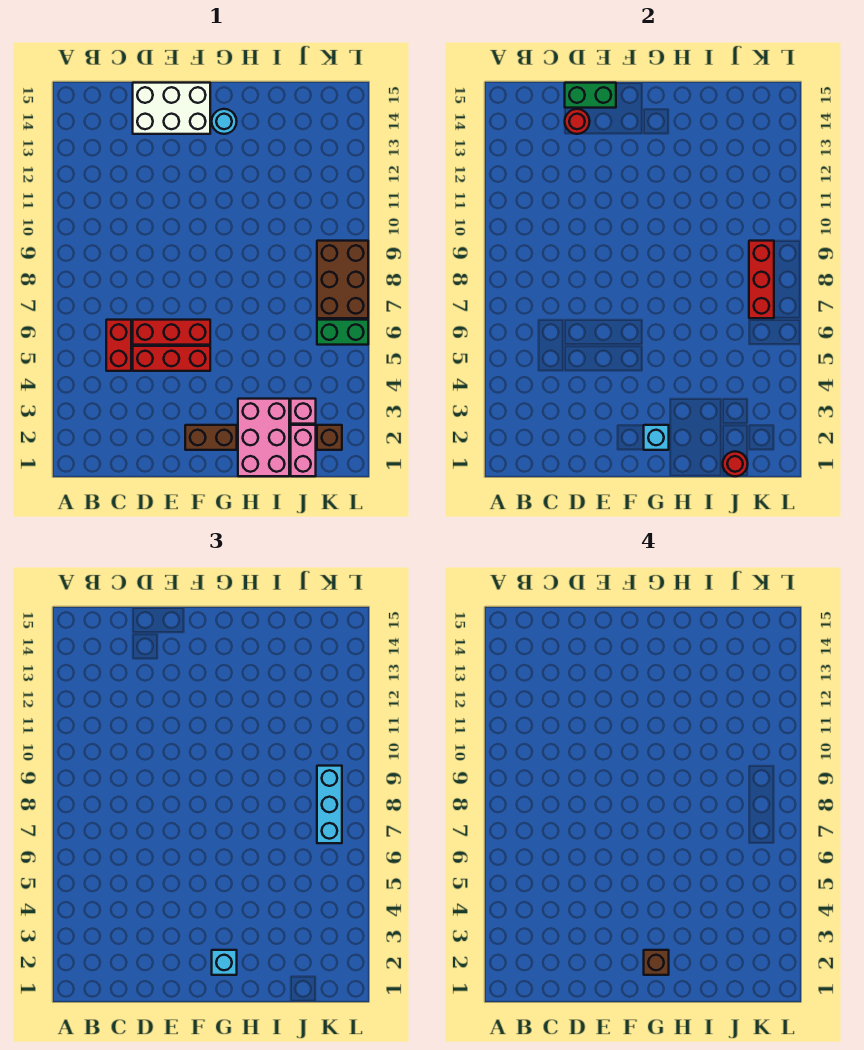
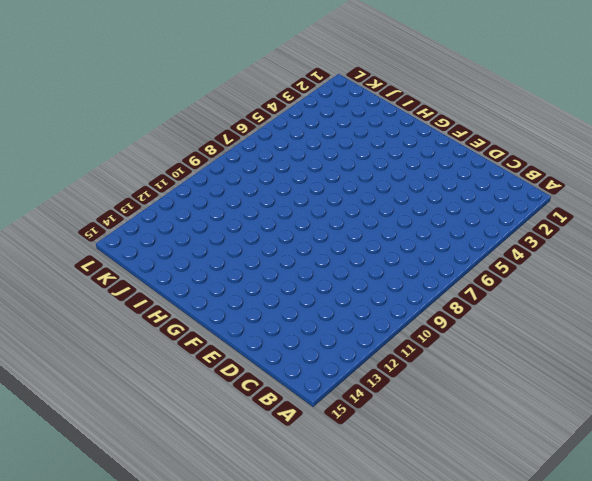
none -> red brick C5:C6 level 1
none -> red brick D5:F5 level 1
none -> red brick D6:F6 level 1

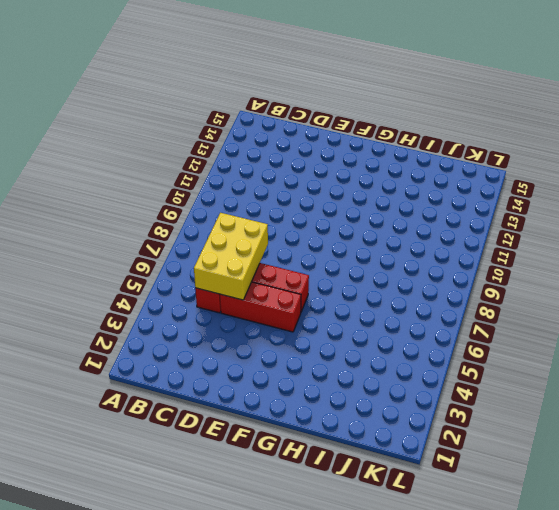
yellow brick C5:D7 level 2 -> none
none -> white brick D14:F15 level 1
none -> brown brick F2:G2 level 1
none -> cyan round brick G14 level 1

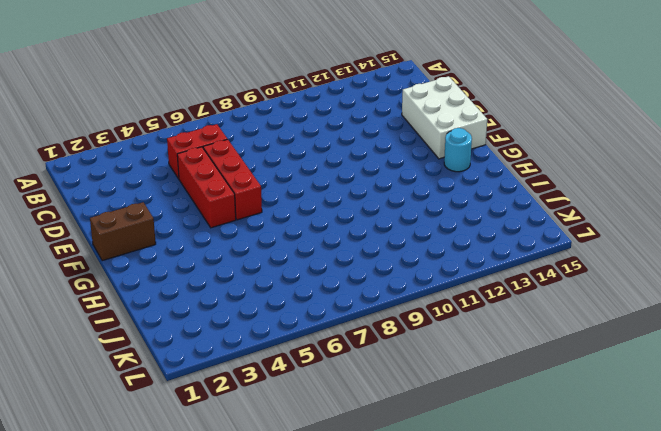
brown brick F1:F2 level 1 -> brown brick F2:G2 level 1
none -> pink brick H1:I3 level 1
none -> pink brick J1:J2 level 1
none -> pink brick J3 level 1

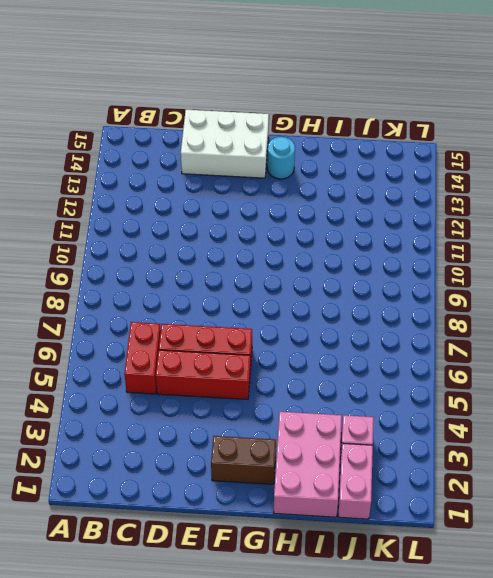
none -> brown brick K2 level 1
none -> green brick K6:L6 level 1
none -> brown brick K7:L9 level 1

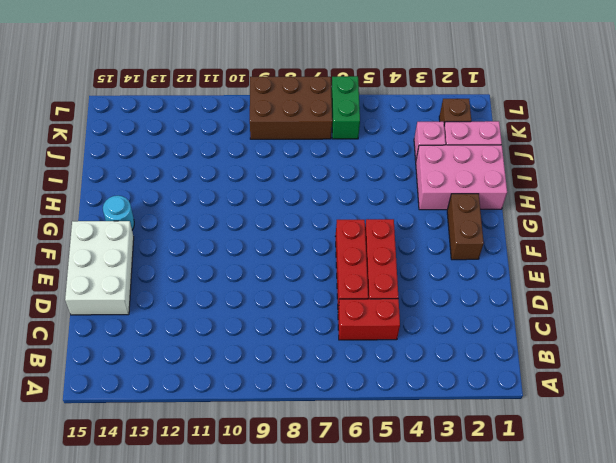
none -> red round brick D14 level 2
none -> green brick D15:E15 level 2
none -> cyan brick G2 level 2

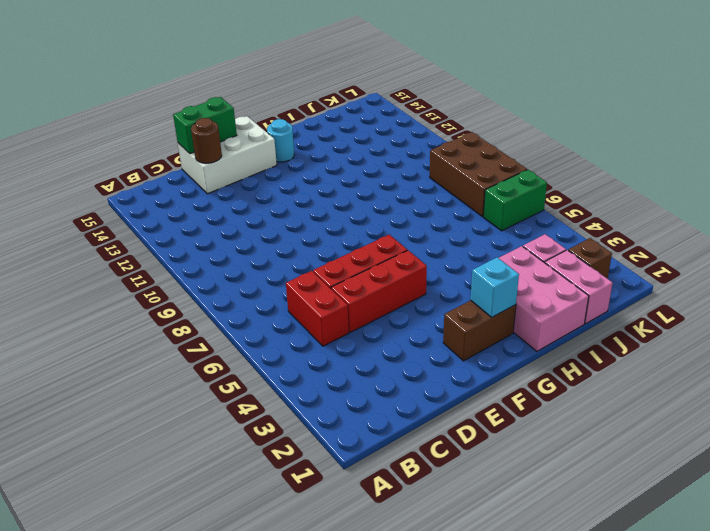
brown round brick D14 level 2 -> red round brick D14 level 2
none -> red round brick J1 level 2
none -> red brick K7:K9 level 2
none -> cyan brick G2 level 3

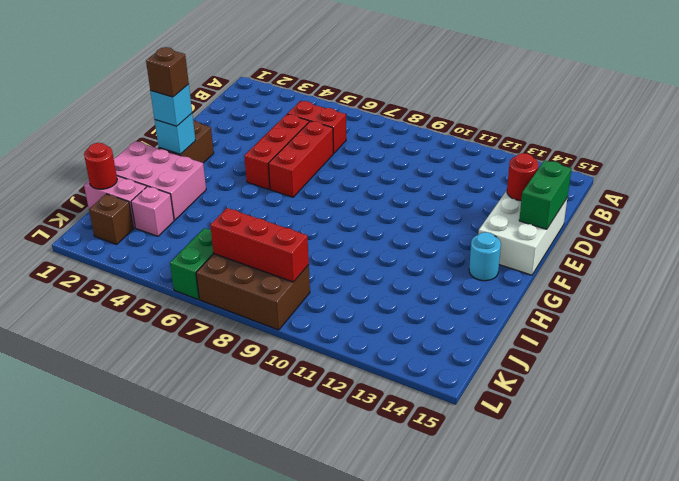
none -> cyan brick K7:K9 level 3

